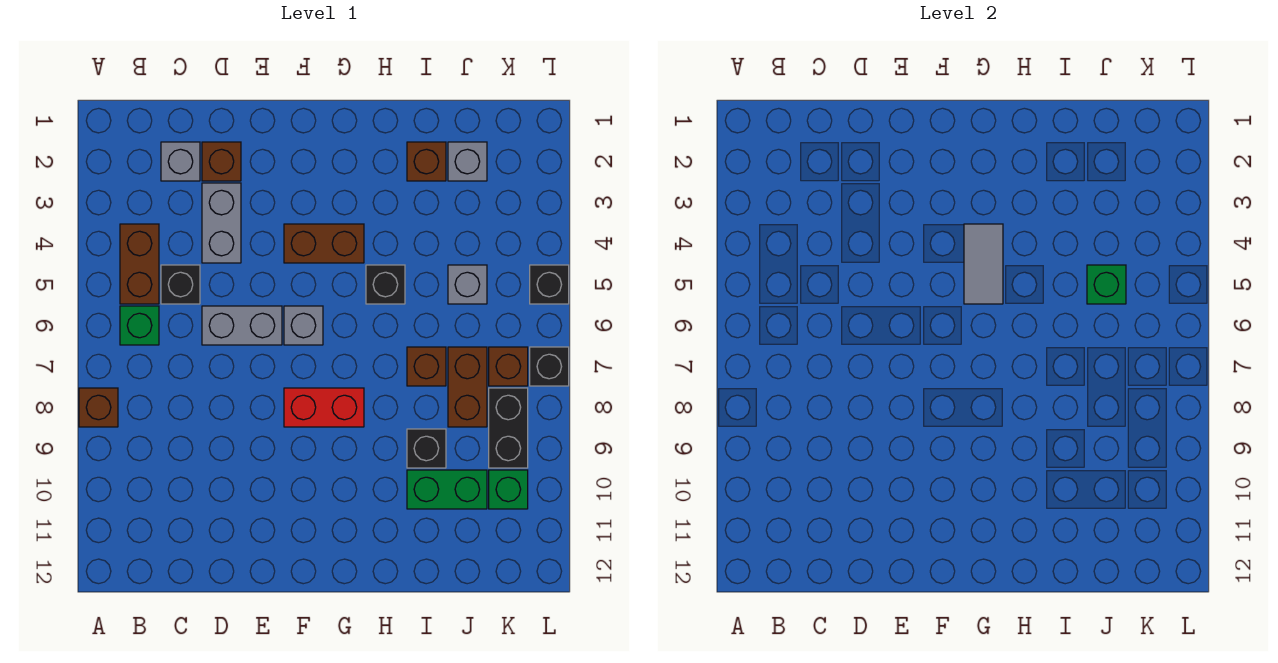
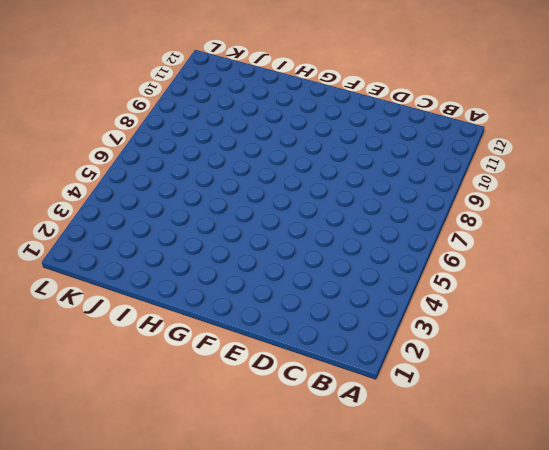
none -> brown brick A8 level 1
none -> brown brick B4:B5 level 1
none -> green brick B6 level 1

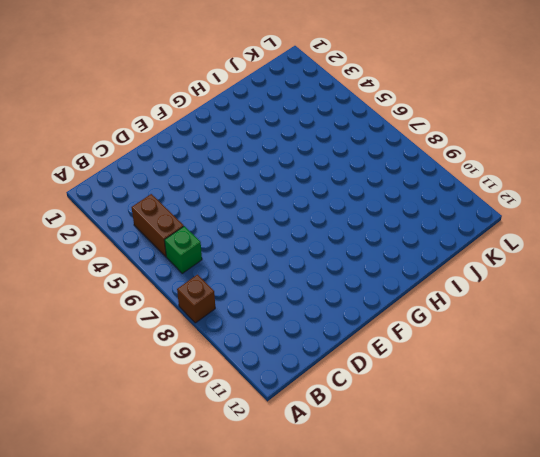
none -> grey brick C2 level 1
none -> black brick C5 level 1
none -> brown brick D2 level 1

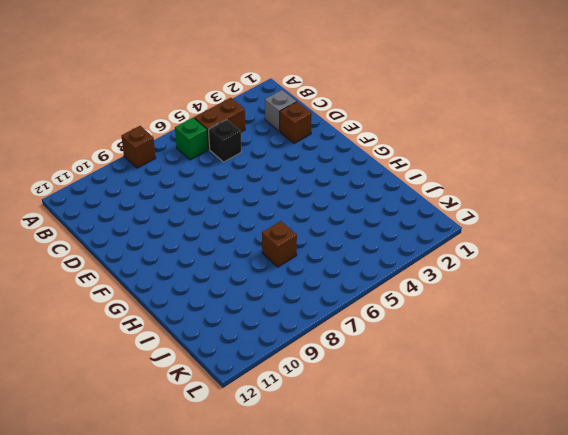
none -> grey brick D3:D4 level 1
none -> grey brick D6:E6 level 1
none -> brown brick F4:G4 level 1

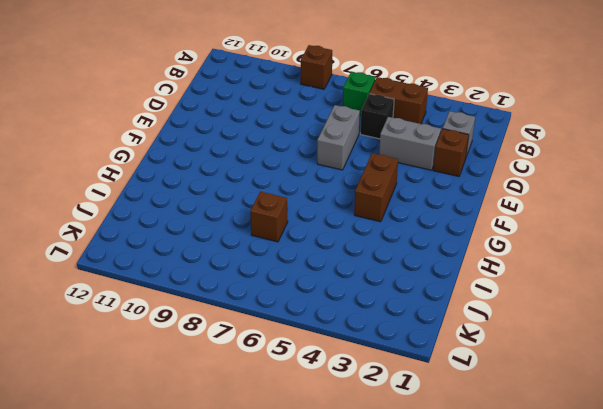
none -> grey brick F6 level 1
none -> red brick F8:G8 level 1
none -> black brick H5 level 1

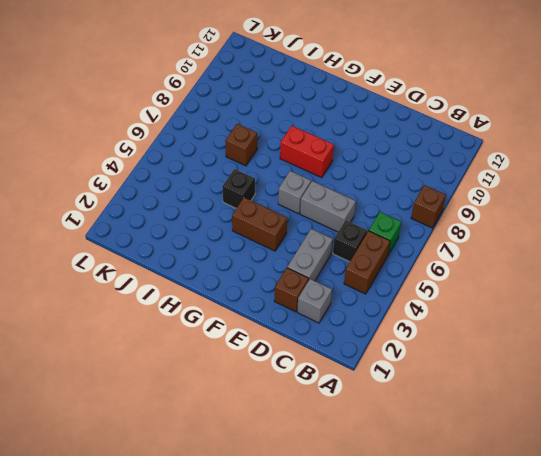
none -> brown brick I2 level 1
none -> black brick I9 level 1
none -> green brick I10:J10 level 1

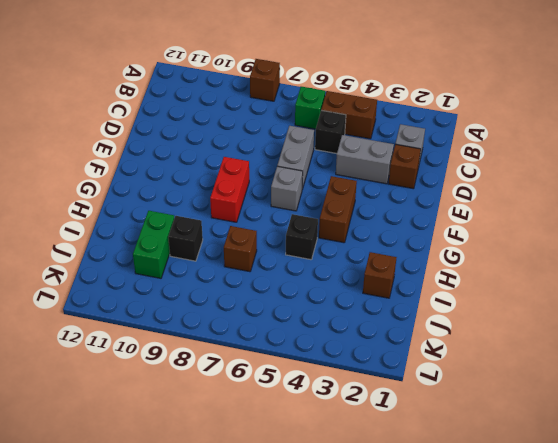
none -> grey brick J2 level 1
none -> grey brick J5 level 1
none -> brown brick J7:J8 level 1

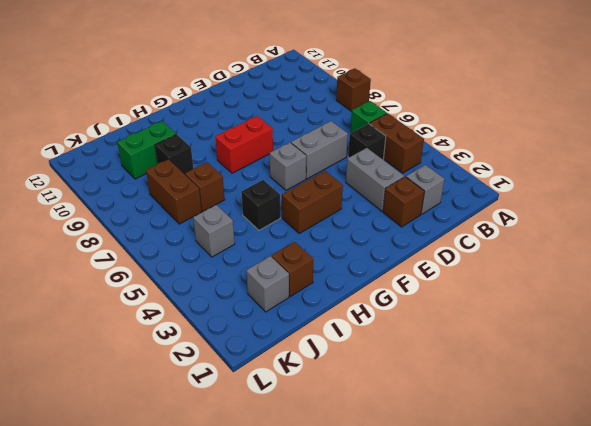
none -> brown brick K7 level 1
none -> black brick K8:K9 level 1
none -> green brick K10 level 1

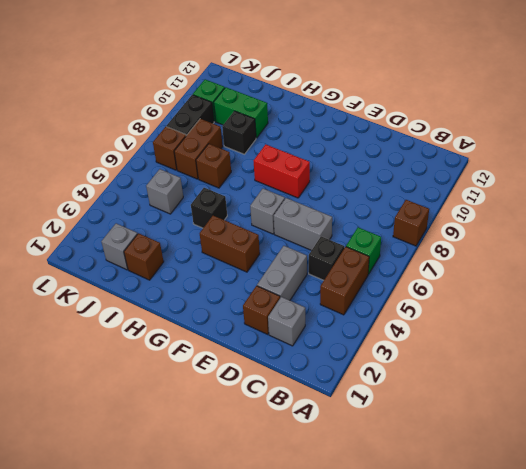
none -> black brick L5 level 1
none -> black brick L7 level 1
none -> grey tile G4:G5 level 2

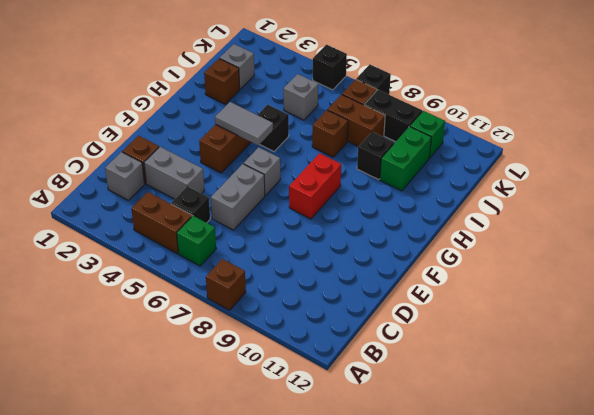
none -> green brick J5 level 2

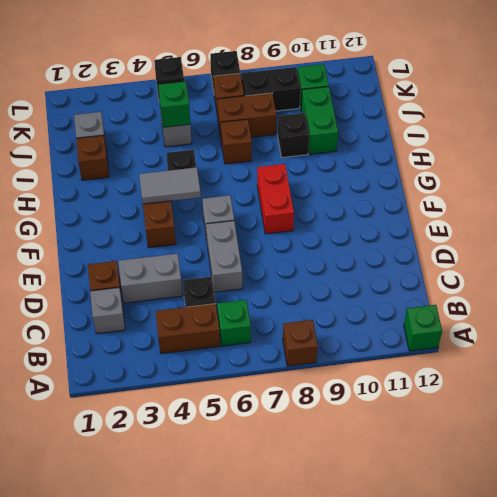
green brick A12 level 1 -> none

